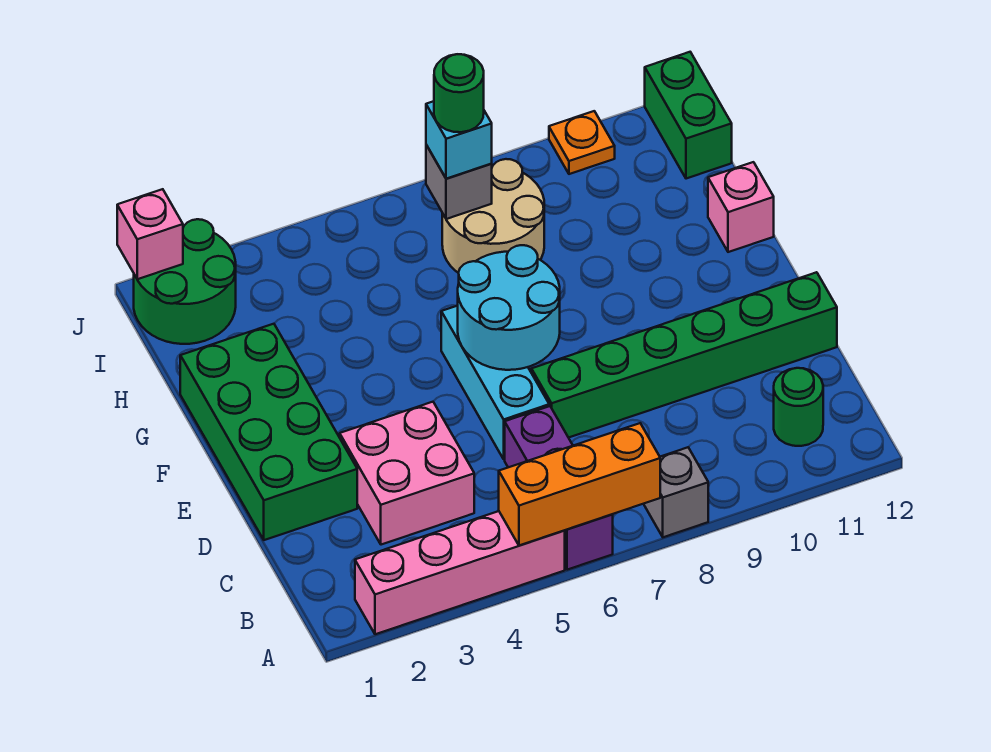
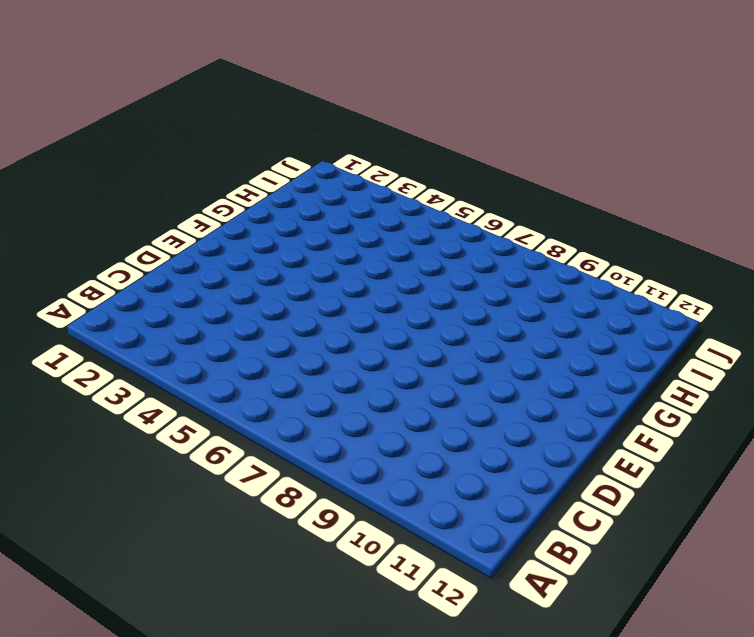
none -> pink brick A2:A5 level 1
none -> purple brick A6:C6 level 1
none -> grey brick A8 level 1

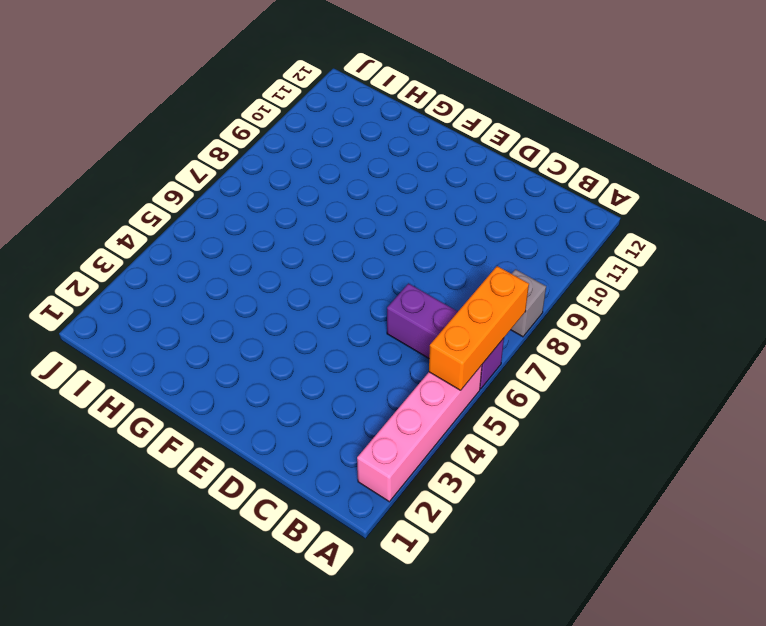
none -> green round brick B11 level 1
none -> pink brick C3:D4 level 1
none -> green brick D1:G2 level 1

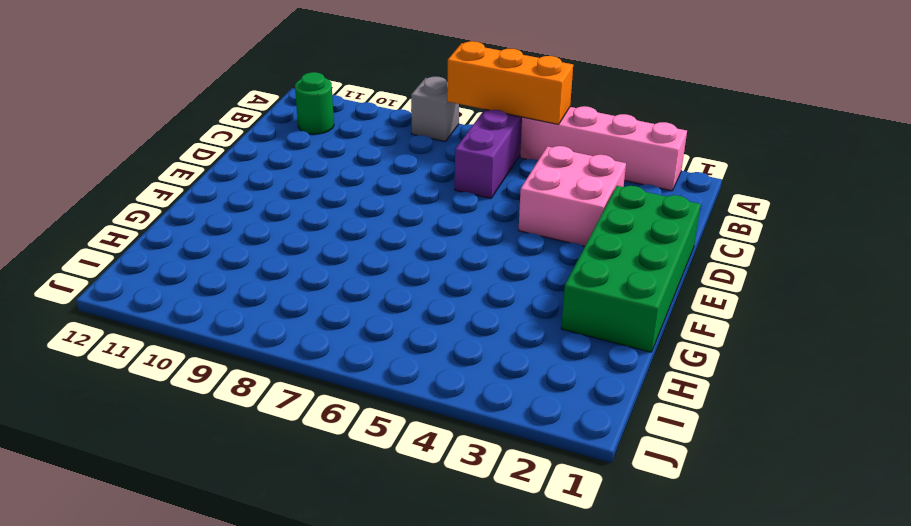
none -> cyan brick D6:F6 level 1
none -> green brick D7:D12 level 1
none -> pink brick G12 level 1

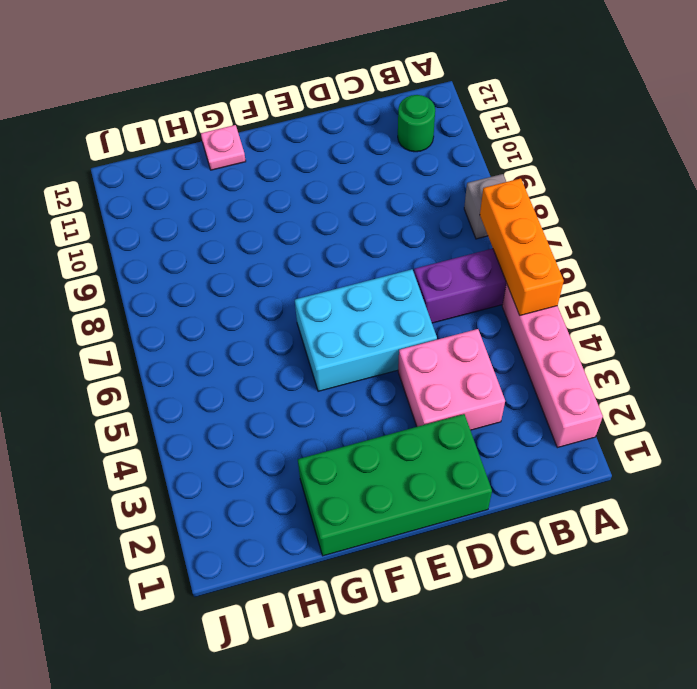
cyan brick D5:F6 level 1 -> cyan brick D6:F6 level 1
pink plate G12 level 1 -> pink brick G12 level 1
none -> green brick D7:D12 level 1
none -> tan round brick H7:I8 level 1
none -> green round brick I1:J2 level 1

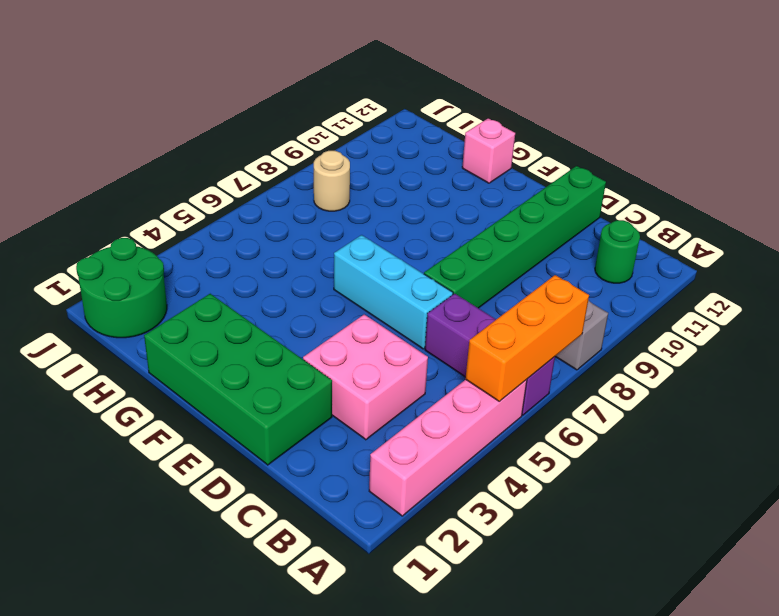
tan round brick I8 level 1 -> tan round brick H7:I8 level 1
none -> green brick I12:J12 level 1
none -> orange plate J10 level 1
none -> cyan round brick E6:F7 level 2

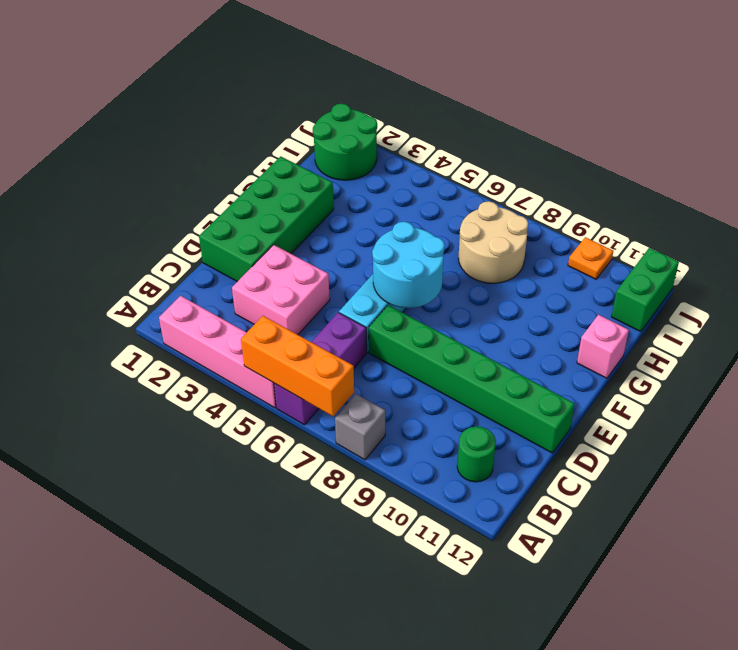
none -> grey brick I7 level 2
none -> pink brick J1 level 2
none -> cyan brick I7 level 3

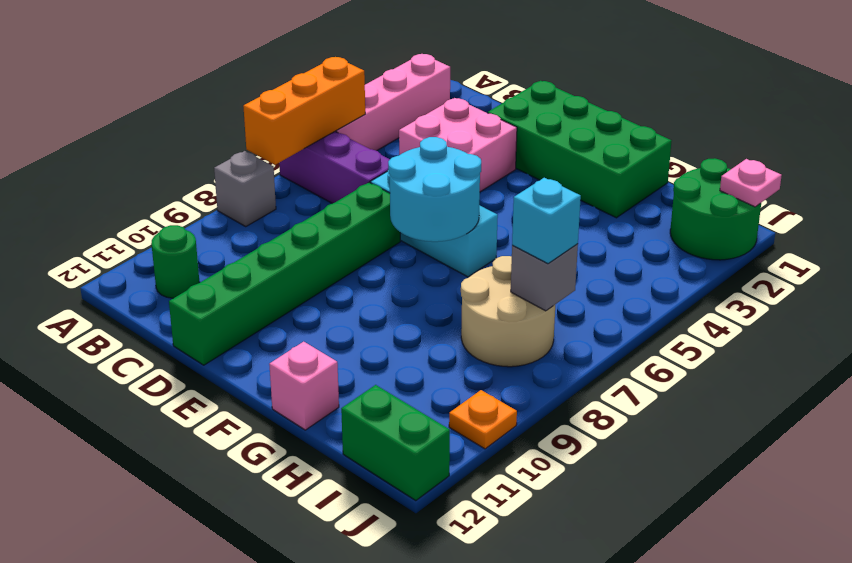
pink plate J1 level 2 -> pink brick J1 level 2
none -> green round brick I7 level 4

